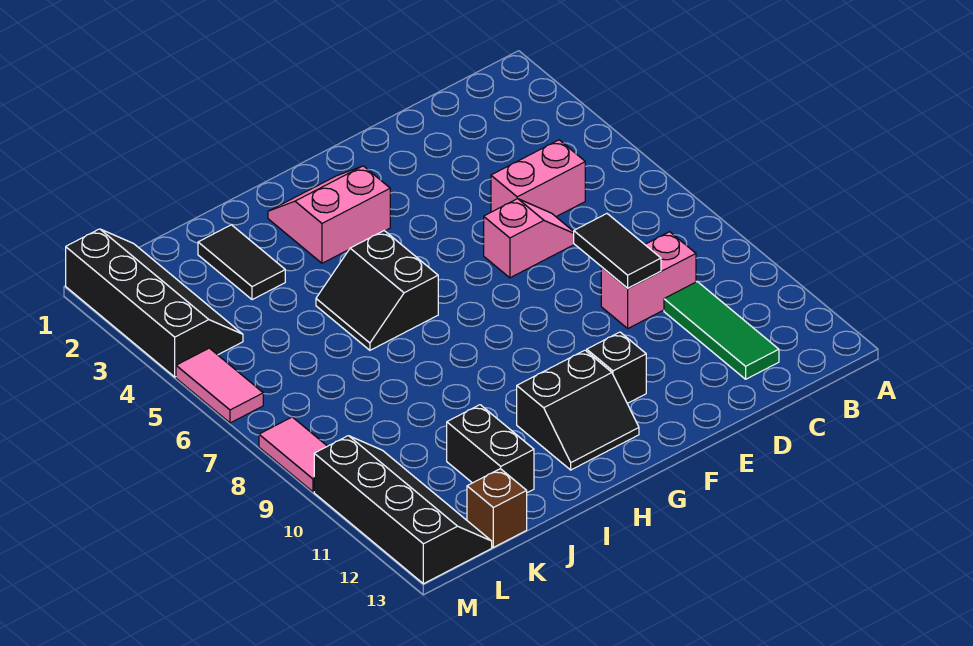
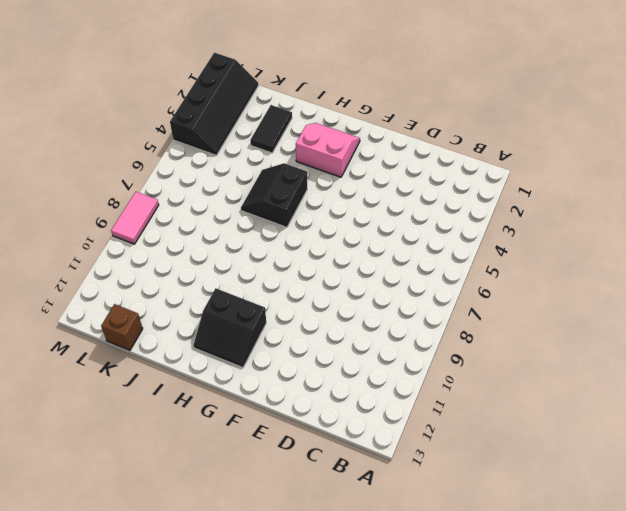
none -> pink brick C5:D5 level 1
none -> pink brick C9:D9 level 1
none -> green tile C10:C12 level 1

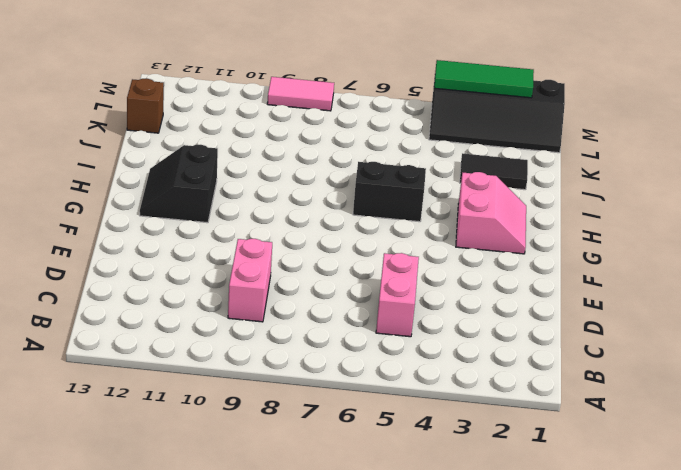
green tile M2:M4 level 2 -> green tile C10:C12 level 1
none -> pink slope D6:E6 level 1 top E
none -> black brick F11 level 1
none -> black brick J11:J12 level 1

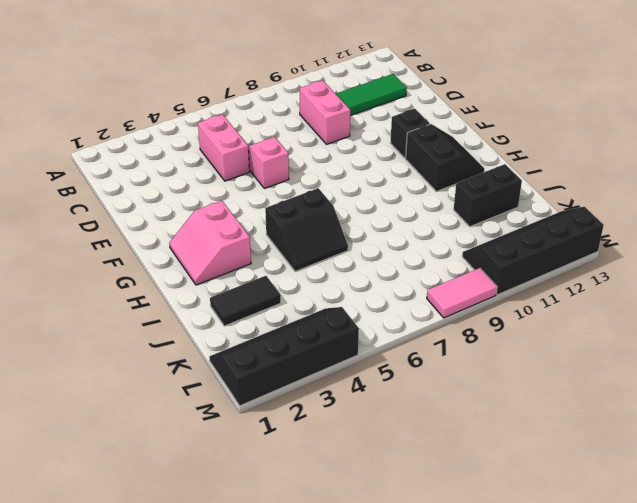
none -> brown brick K13 level 1
none -> pink tile M5:M6 level 1
none -> black tile D8:D9 level 2

